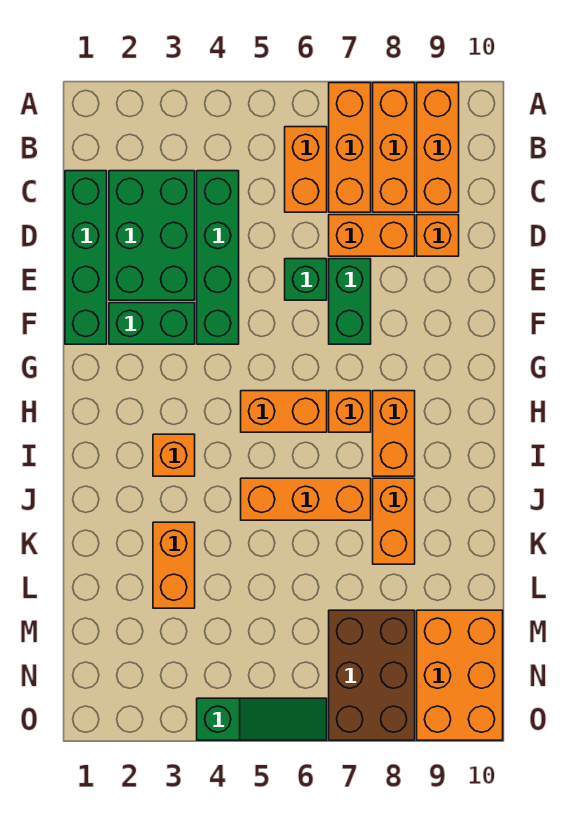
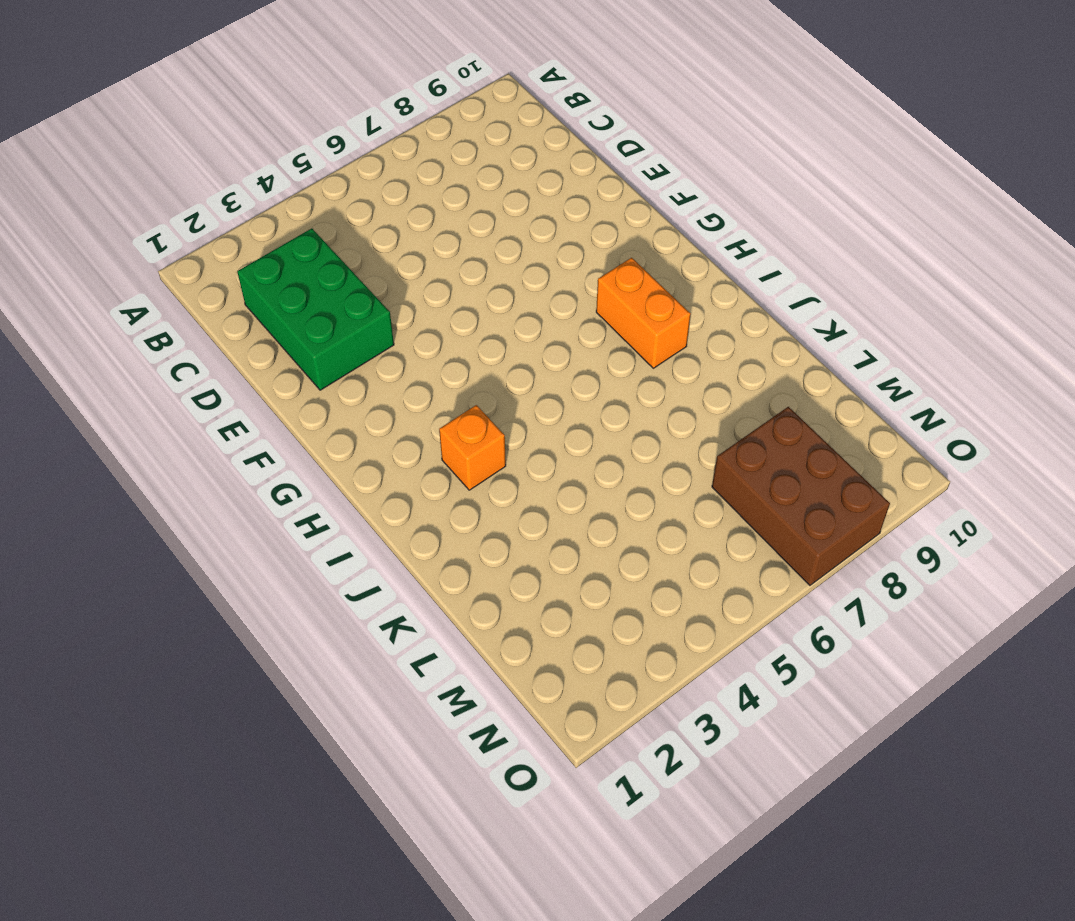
none -> orange brick A7:C7 level 1
none -> orange brick A8:C8 level 1
none -> orange brick A9:C9 level 1

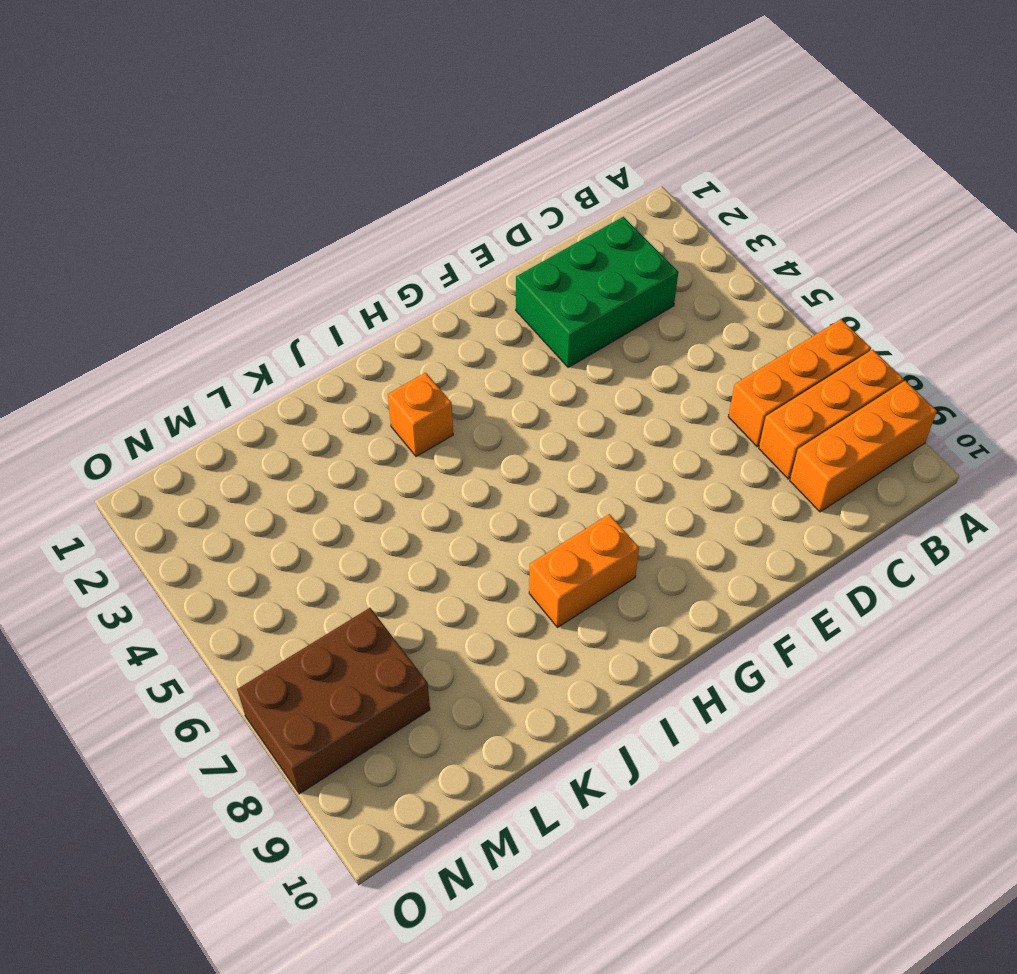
none -> orange brick B6:C6 level 1
none -> green brick C1:F1 level 1
none -> green brick C4:F4 level 1

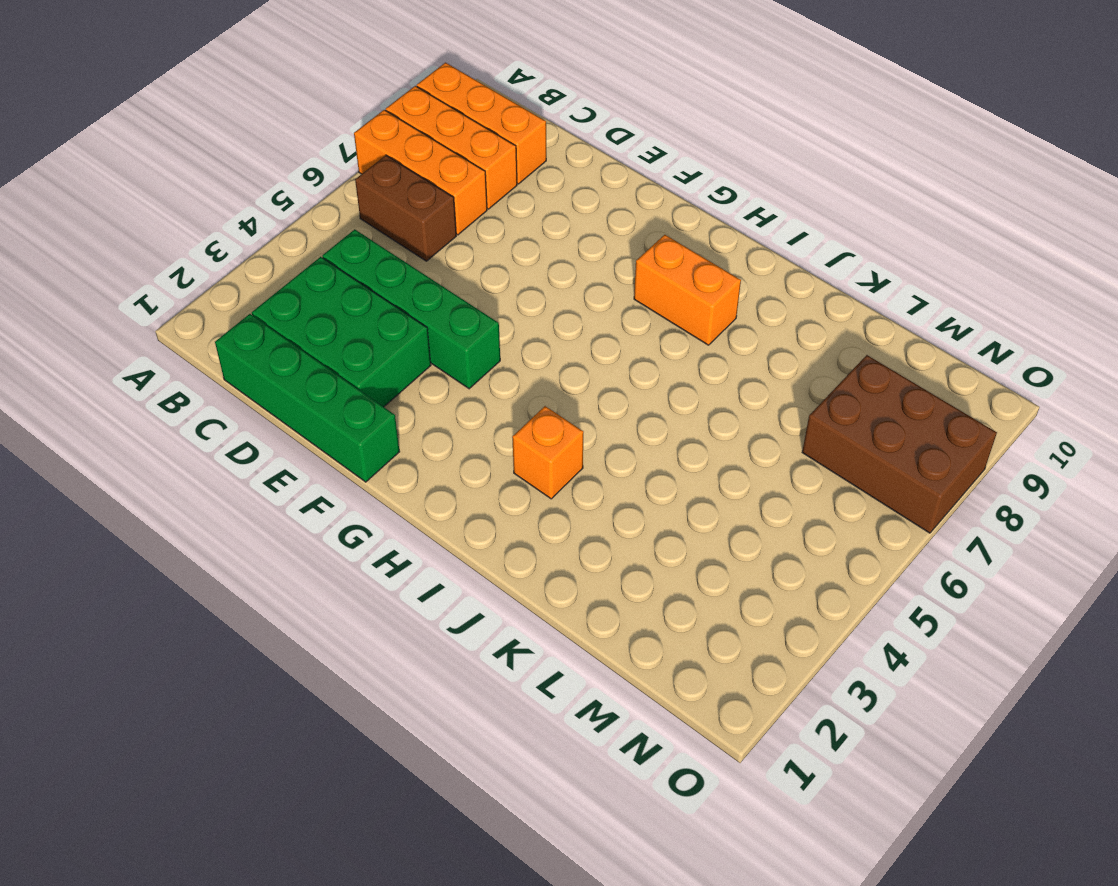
brown brick B6:C6 level 1 -> orange brick B6:C6 level 1
none -> orange brick D7:D8 level 1
none -> orange brick D9 level 1
none -> green brick E6 level 1

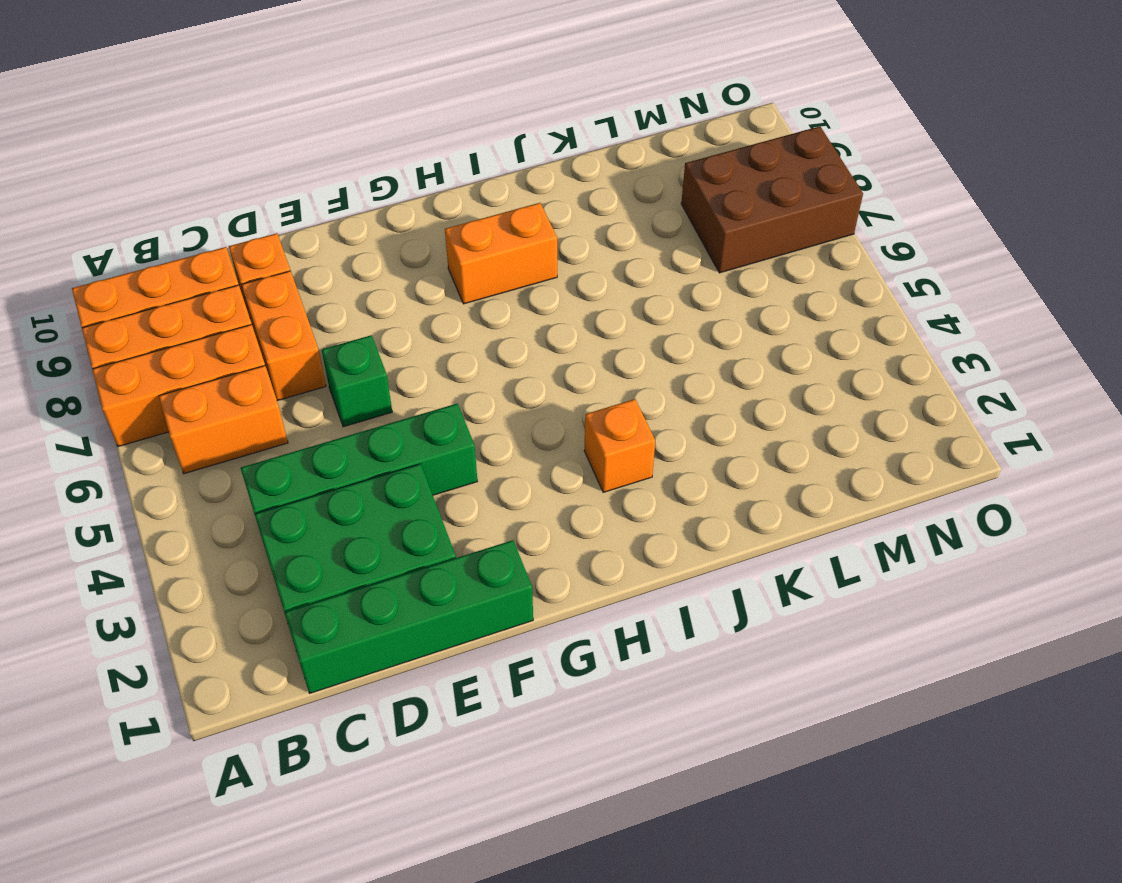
none -> green brick E7:F7 level 1
none -> green brick F2:F3 level 1
none -> orange brick H5:H6 level 1

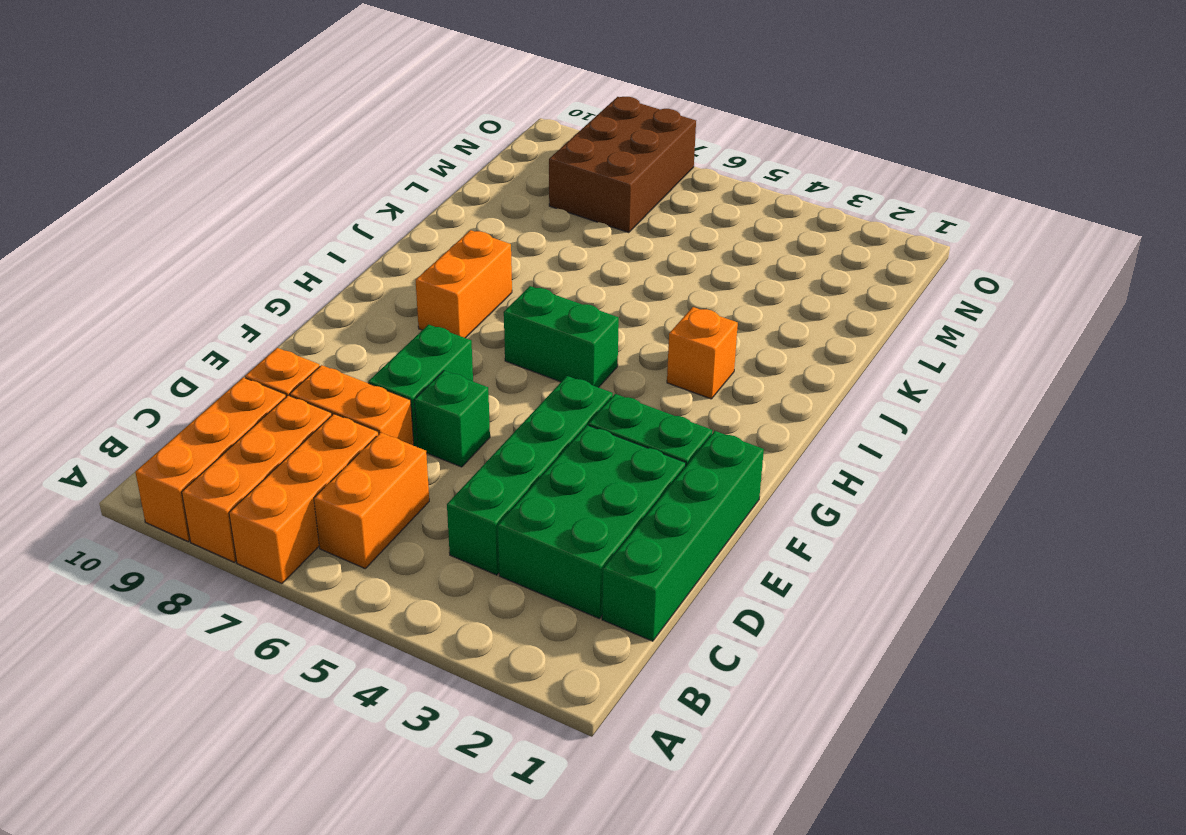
green brick H5:H6 level 1 -> orange brick H5:H6 level 1
none -> orange brick H7 level 1
none -> orange brick J5:J7 level 1
none -> orange brick J8:K8 level 1

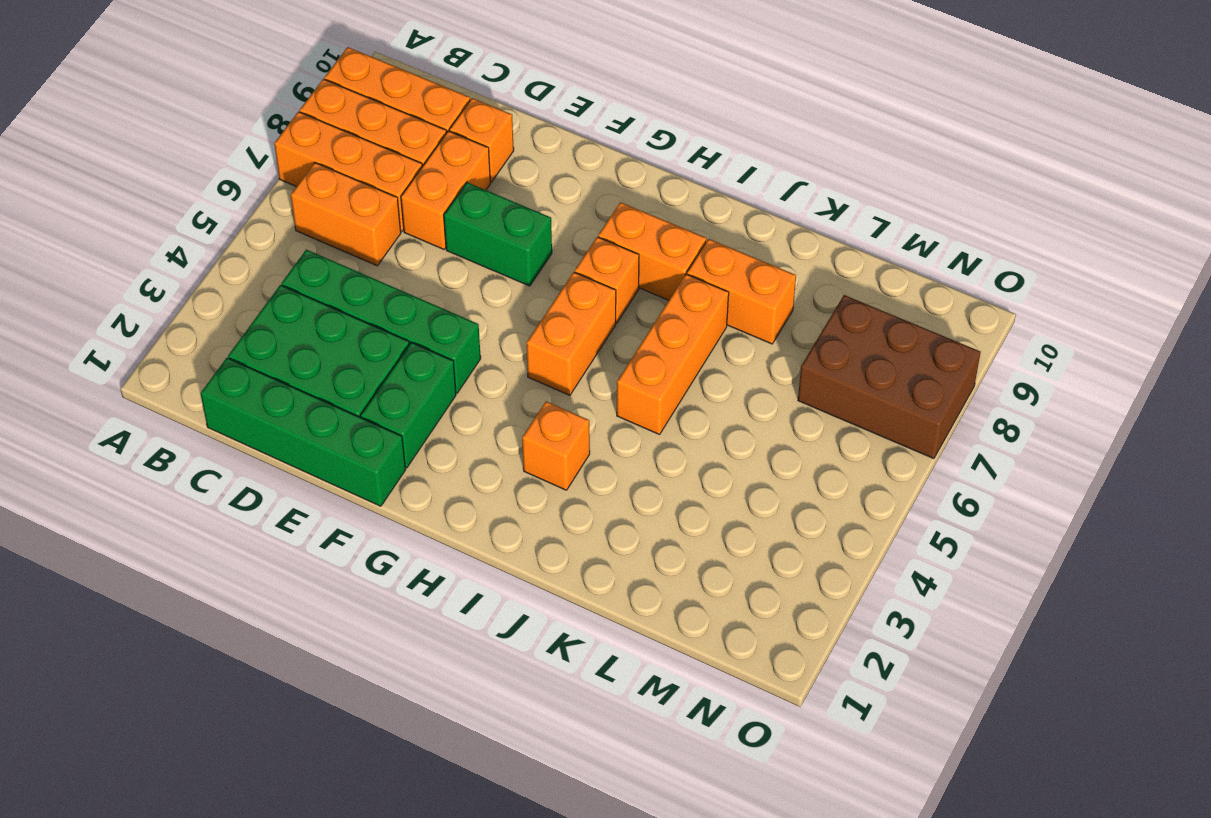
none -> green brick E6 level 1
none -> orange brick K3:L3 level 1
none -> orange brick M9:O10 level 1

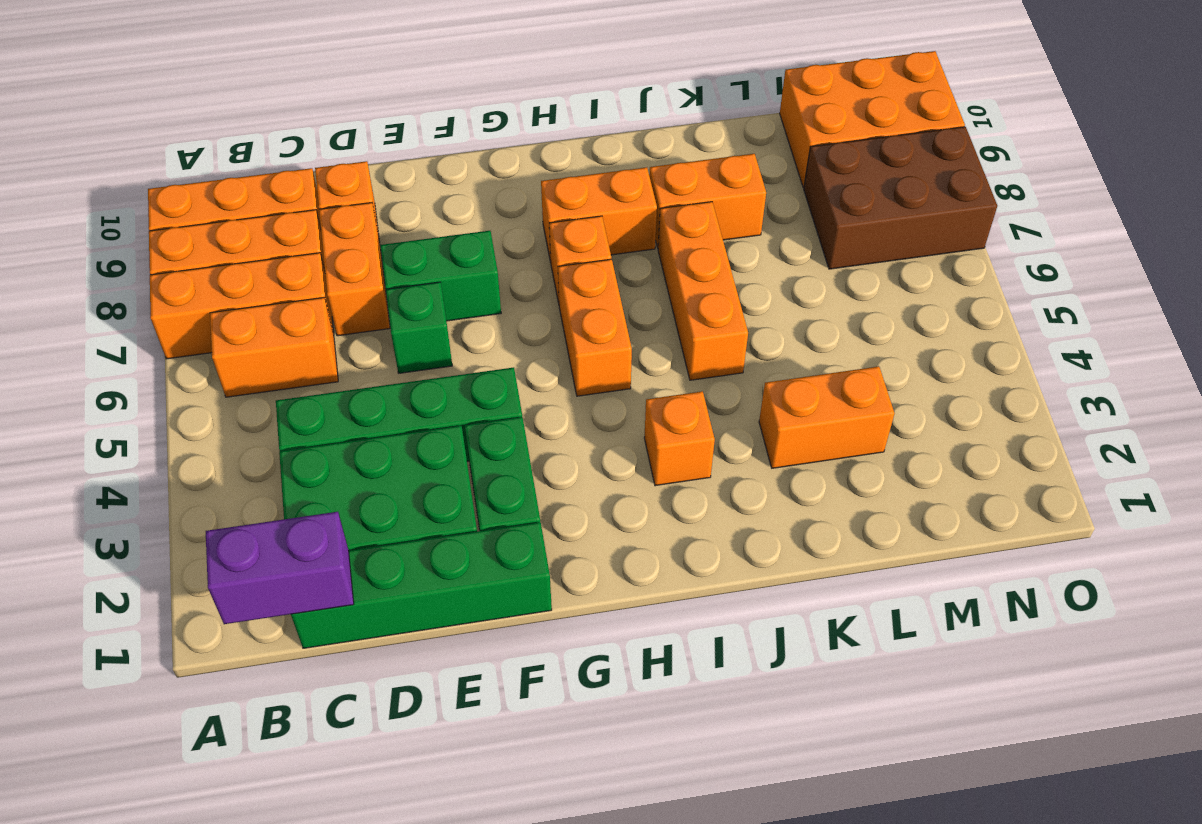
purple brick B1:C1 level 2 -> none
none -> green slope O4:O6 level 1 top 4

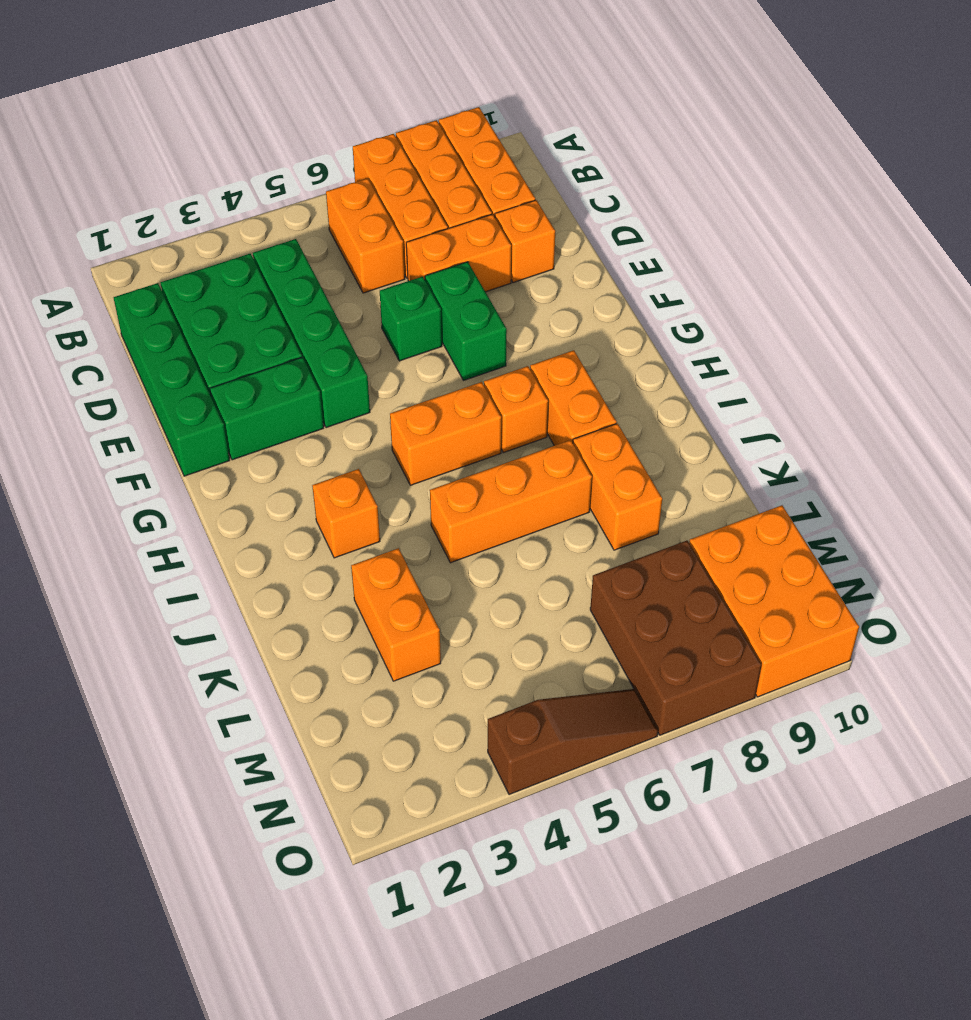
brown slope O4:O6 level 1 top 4 -> green slope O4:O6 level 1 top 4

